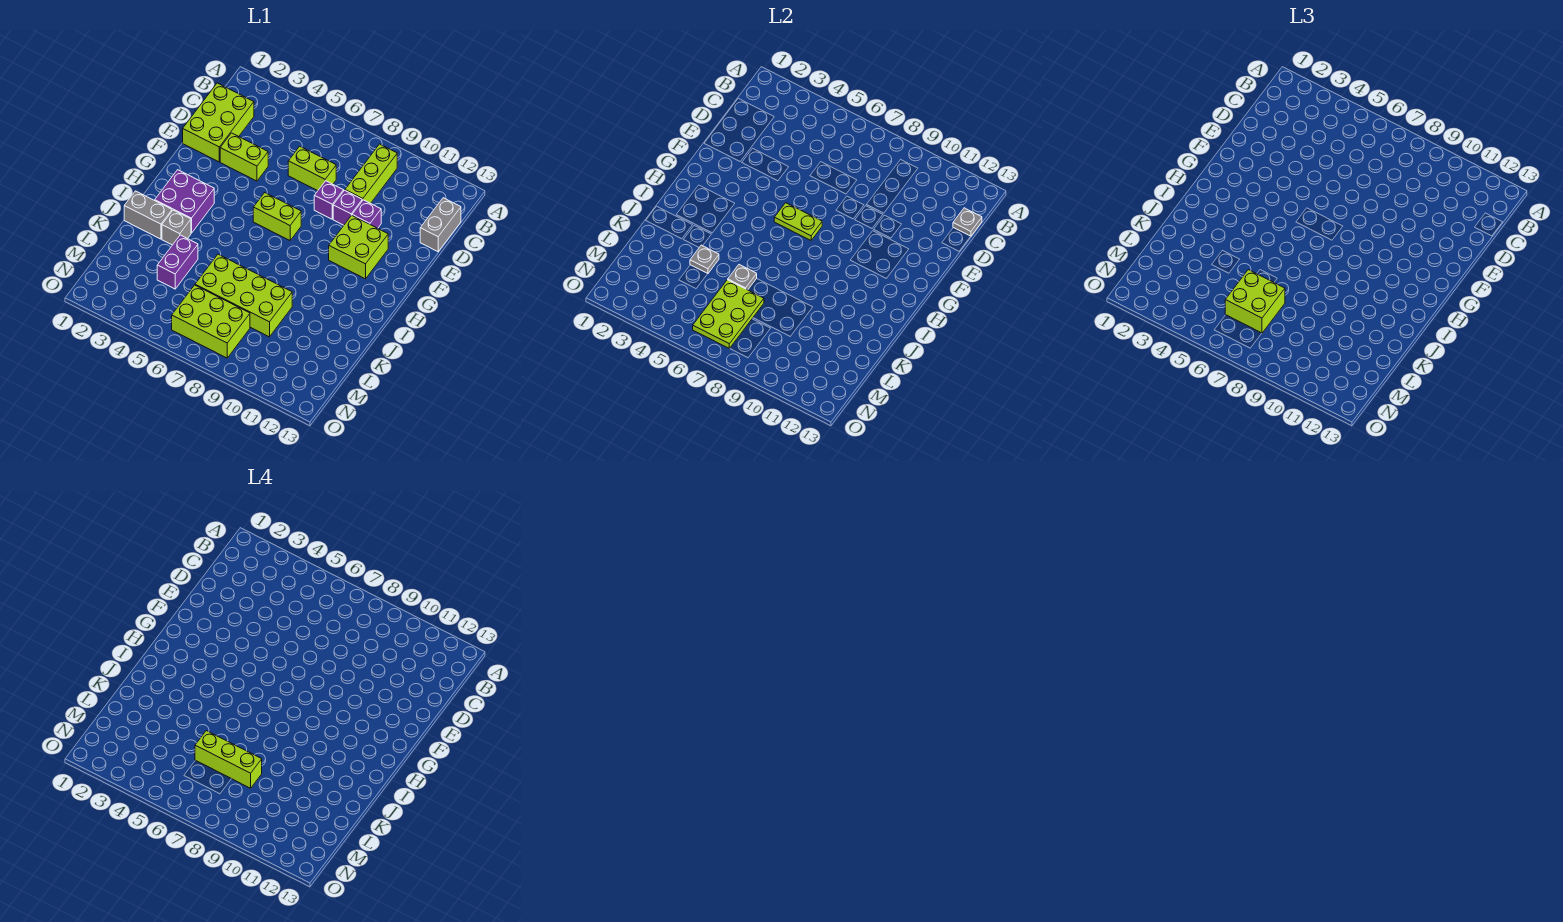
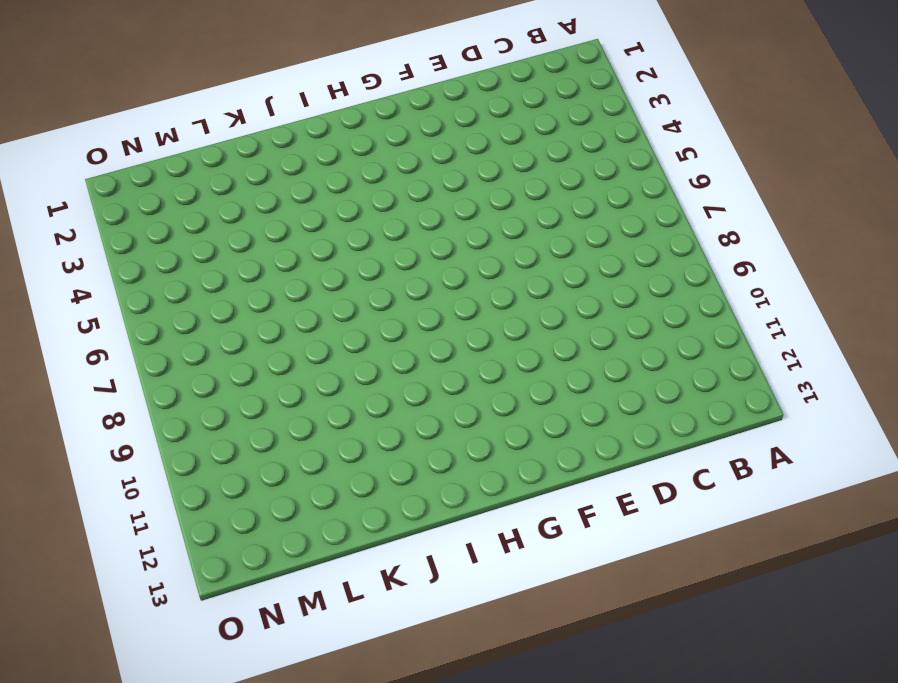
none -> lime brick B9:D9 level 1
none -> lime brick C1:E2 level 1
none -> grey brick C13:D13 level 1

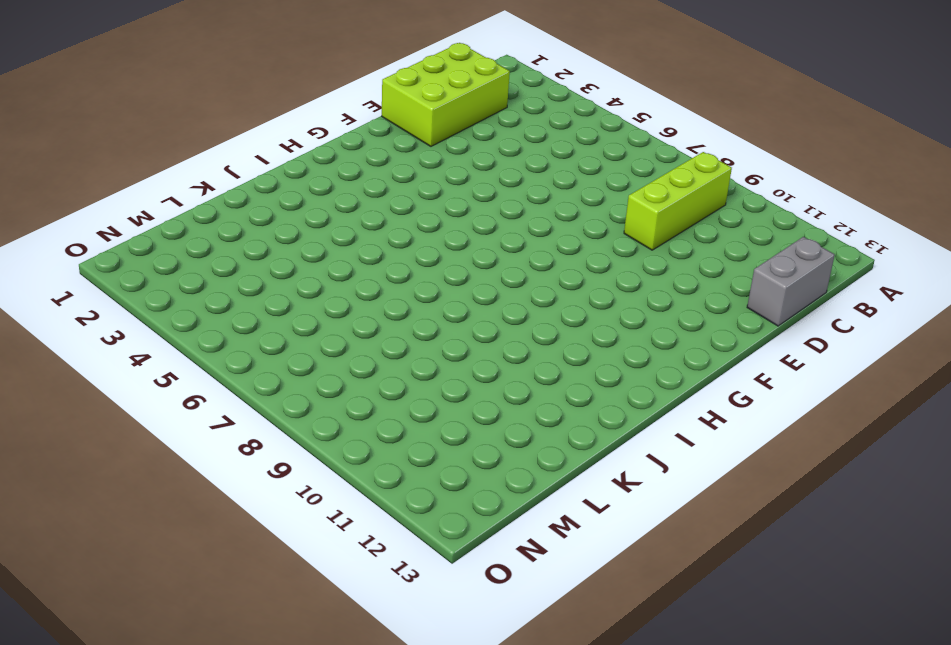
none -> lime brick D6:D7 level 1
none -> lime brick E3:E4 level 1
none -> purple brick E8 level 1

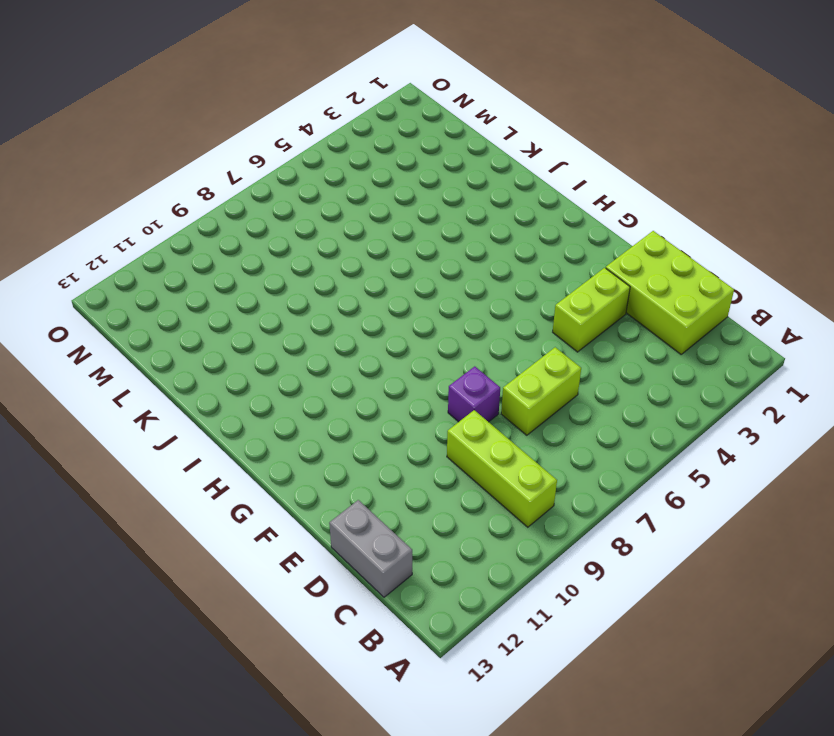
none -> purple brick E9 level 1
none -> purple brick E10 level 1
none -> lime brick F10:G11 level 1

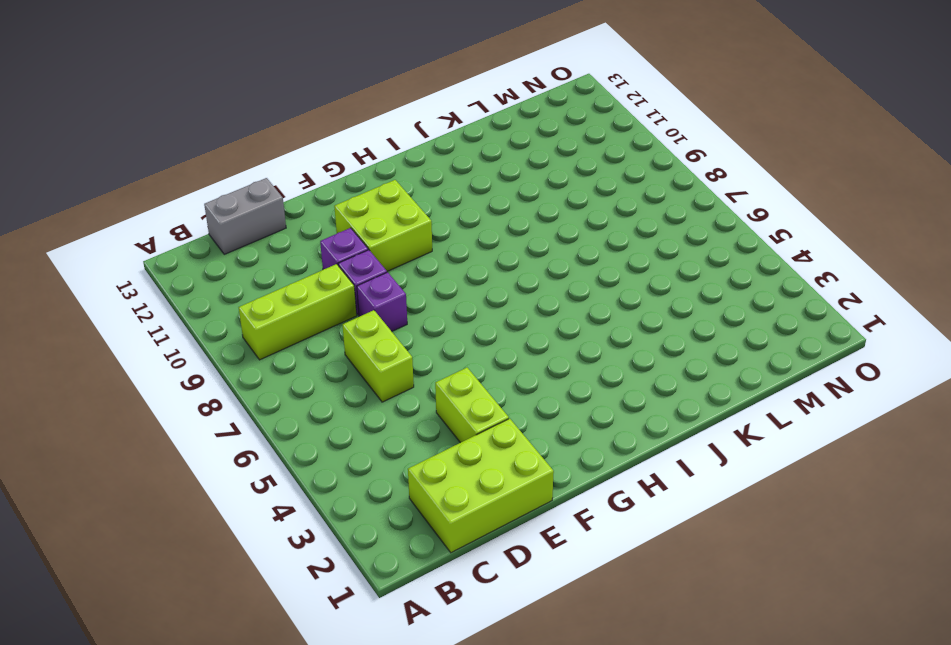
none -> lime brick G6:G7 level 1
none -> purple brick H2:I3 level 1
none -> grey brick J1:J2 level 1

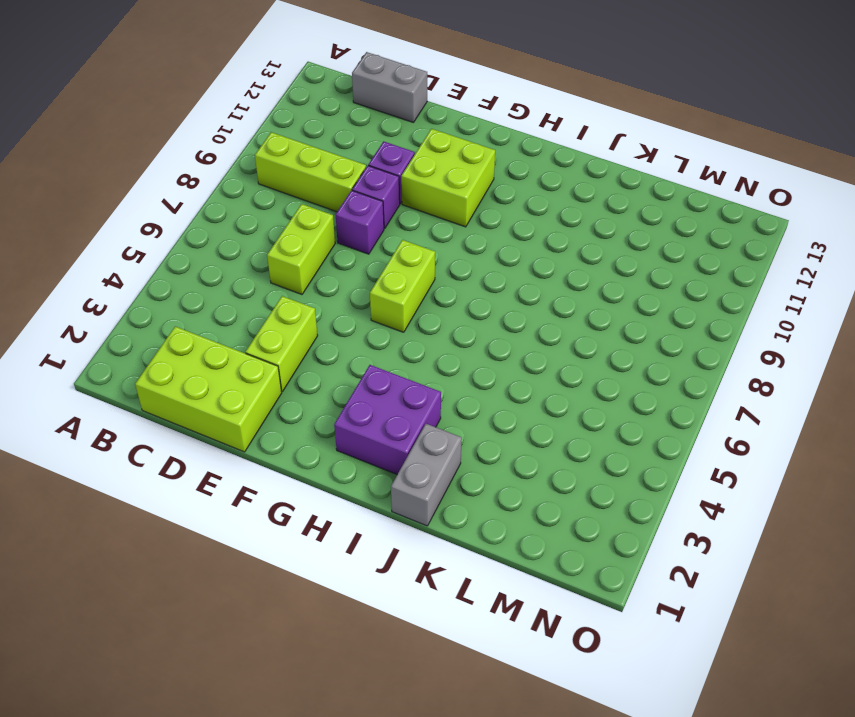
none -> grey brick J3 level 1
none -> purple brick K4:L4 level 1
none -> lime brick K6:L9 level 1

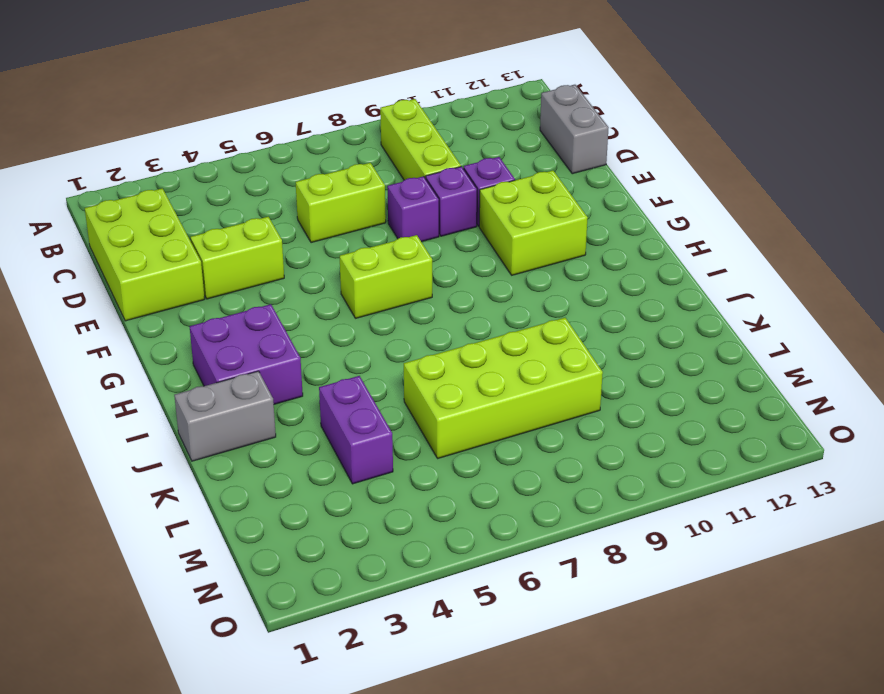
none -> grey brick J3 level 1
none -> lime brick M6:N8 level 1
none -> grey plate C13 level 2

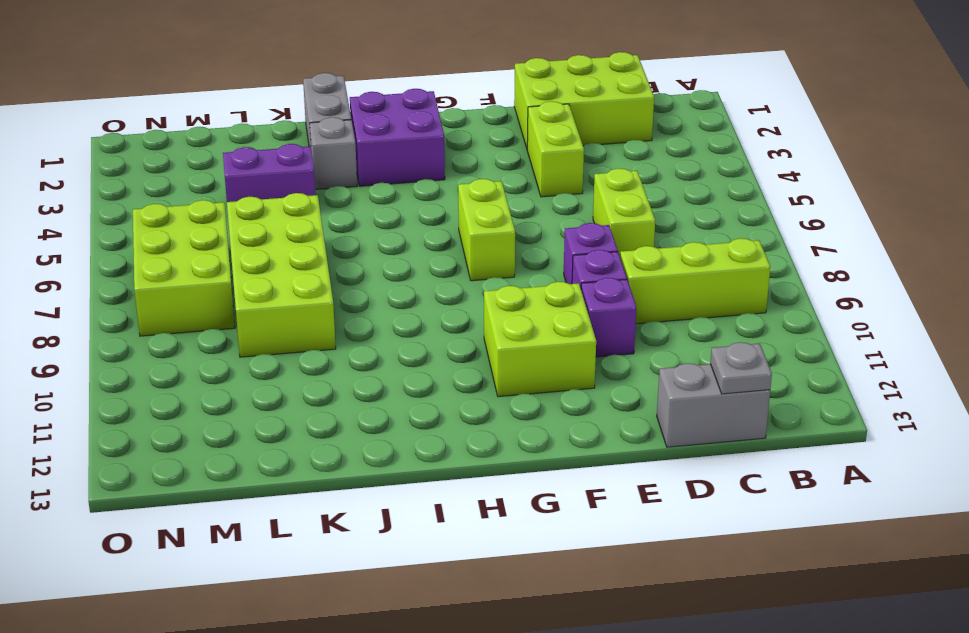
none -> lime plate G6:G7 level 2
none -> grey plate K4 level 2
none -> grey plate K6 level 2

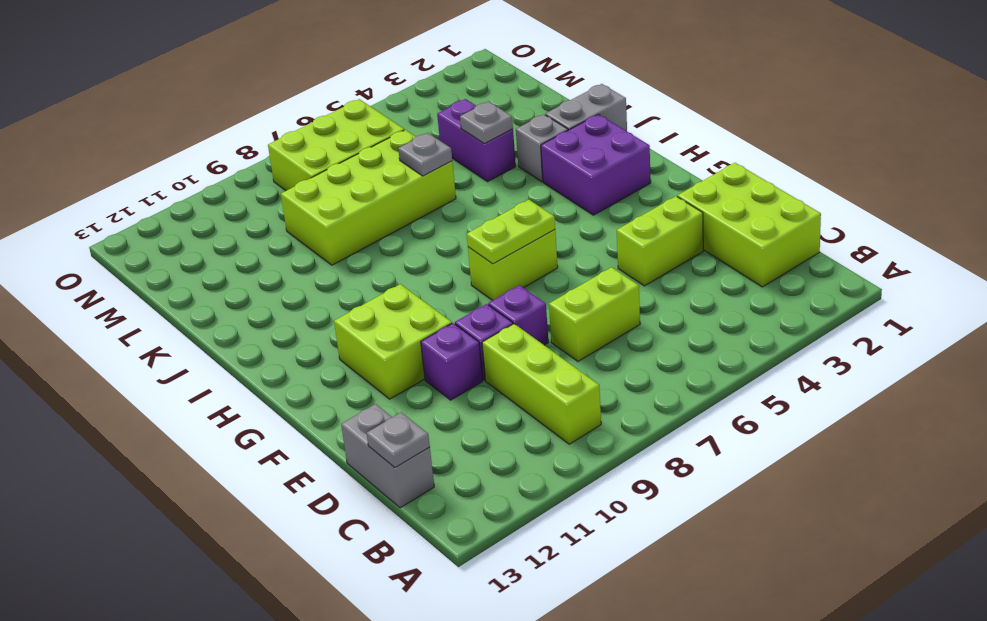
none -> lime plate L6:N7 level 2
none -> lime brick L6:M7 level 3
none -> lime brick L6:L8 level 4

